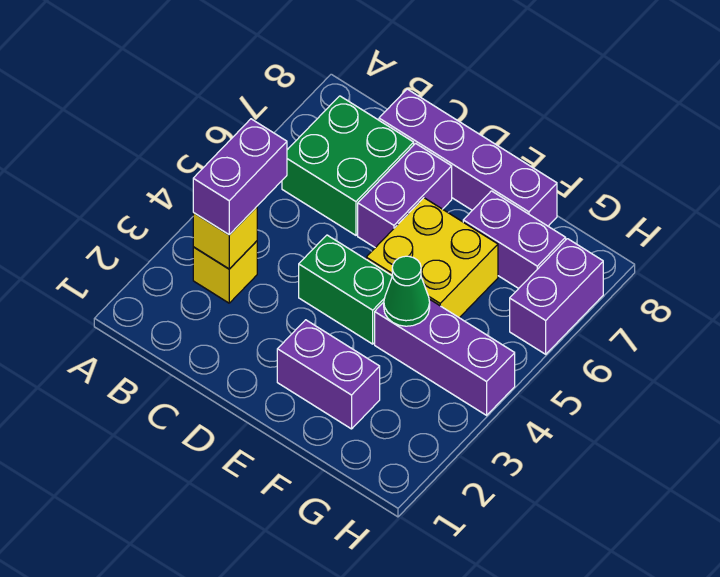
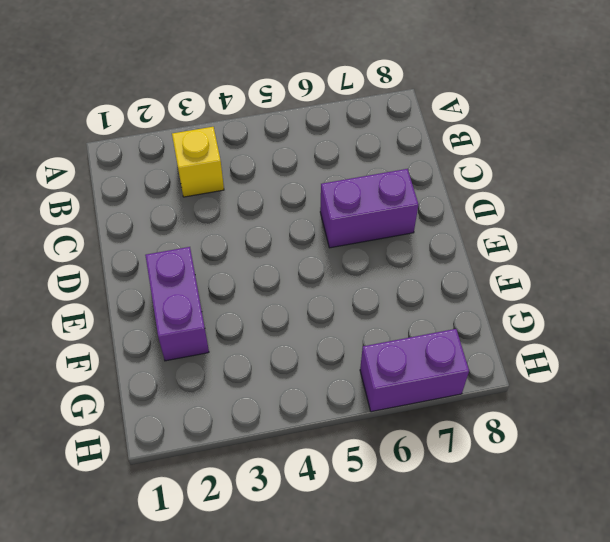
none -> green brick B6:C7 level 1
none -> purple brick C8:F8 level 1
none -> green brick D4:E4 level 1

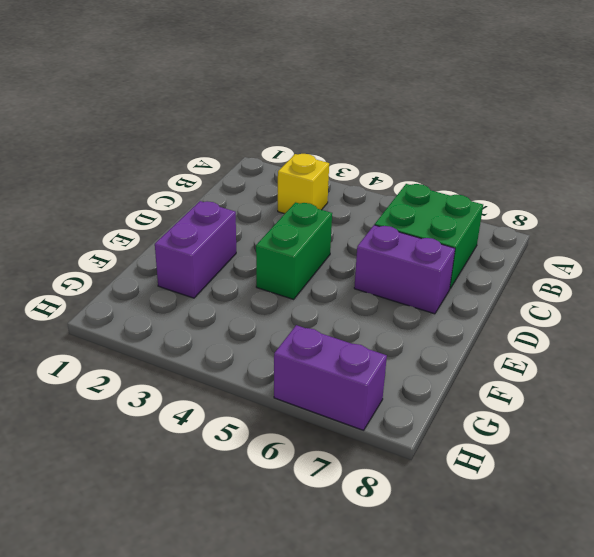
none -> purple brick C8:F8 level 1
none -> yellow brick E5:F6 level 1
none -> purple brick F4:H4 level 1

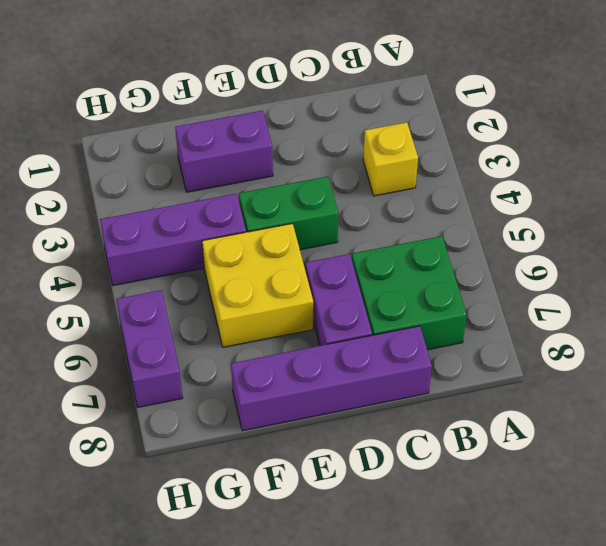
none -> purple brick F7:G7 level 1
none -> yellow brick B3 level 2
none -> green cone F4 level 2

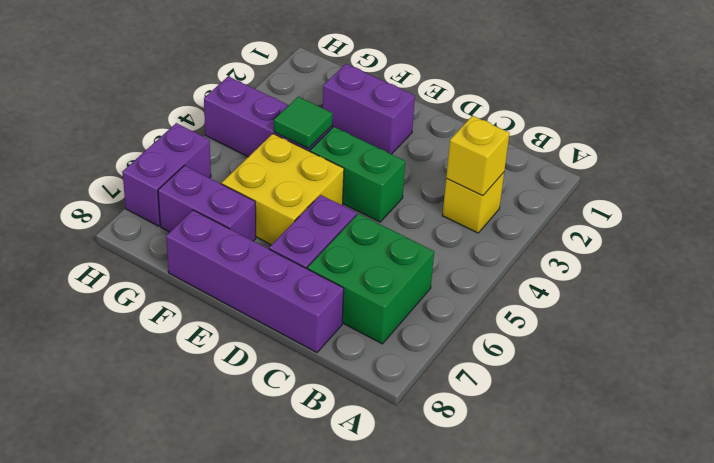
green tile F4 level 2 -> green cone F4 level 2
none -> purple brick B3:B4 level 3

